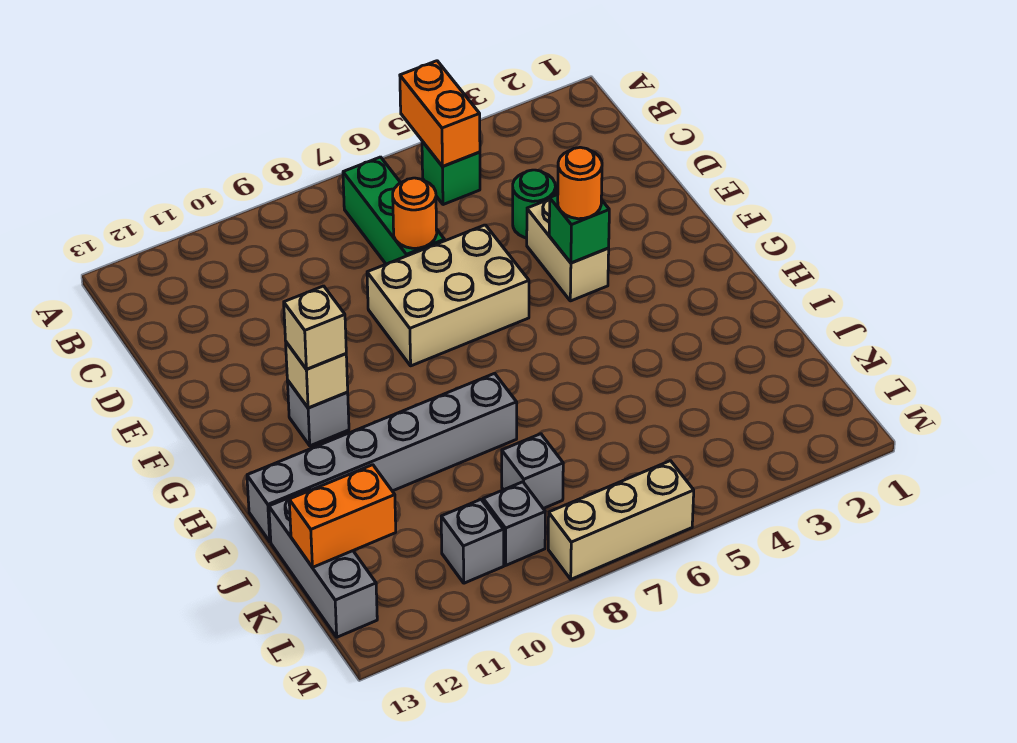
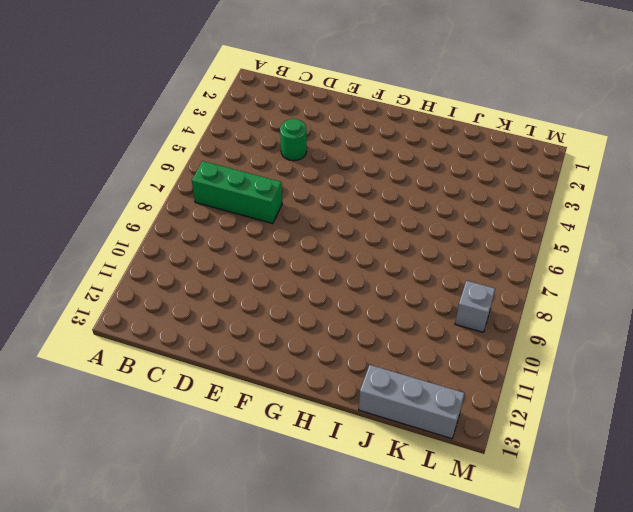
none -> green brick B5 level 1
none -> tan brick E4:F4 level 1
none -> tan brick E6:F8 level 1

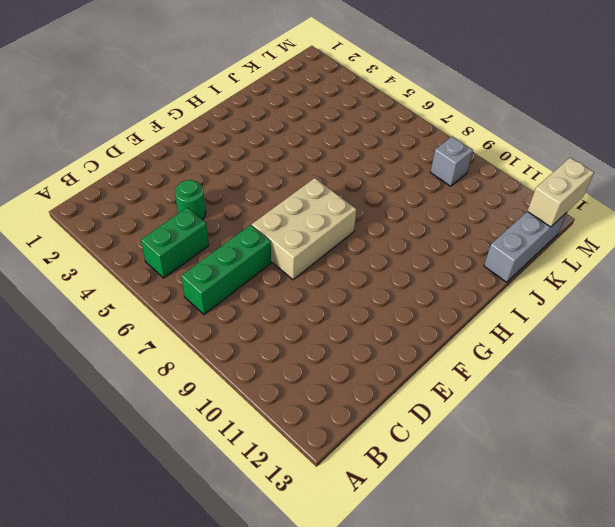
green brick B5:C5 level 1 -> green brick B5 level 1
tan brick E7:G8 level 1 -> tan brick E6:F8 level 1
tan brick L13:M13 level 2 -> tan brick E4:F4 level 1
none -> grey brick G11 level 1
none -> grey brick I8:I13 level 1
none -> grey brick K8 level 1

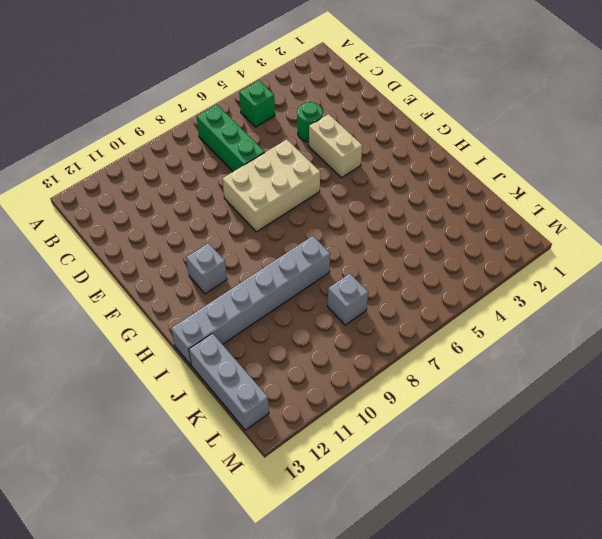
none -> grey brick L9 level 1
none -> grey brick L10 level 1
none -> tan brick M6:M8 level 1

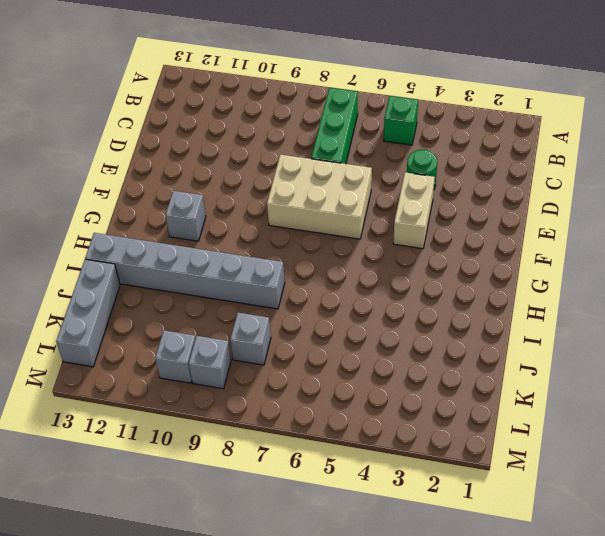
none -> tan brick M6:M8 level 1
none -> orange brick A5:B5 level 2
none -> orange round brick D7 level 2

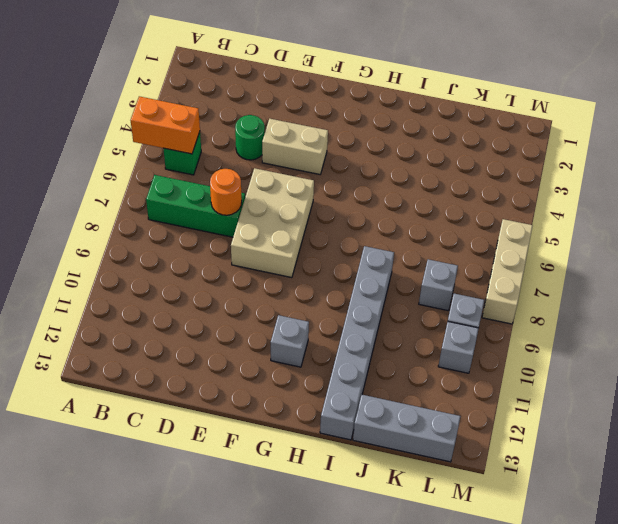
none -> green brick F4 level 2
none -> tan brick G11 level 2
none -> orange brick K12:K13 level 2

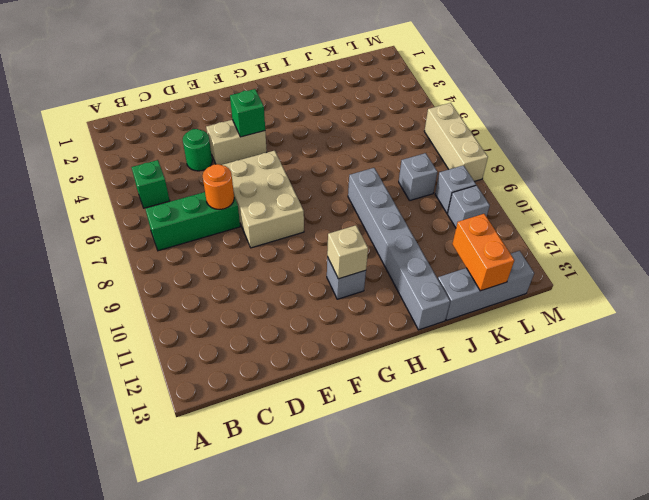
none -> orange brick A5:B5 level 2
none -> orange round brick F4 level 3
none -> tan brick G11 level 3

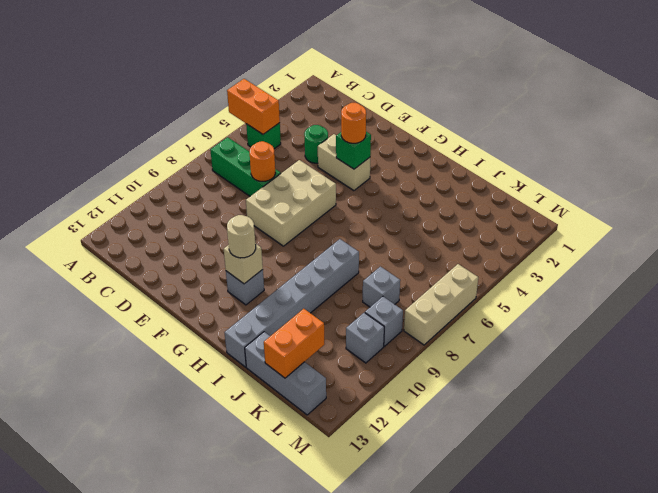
tan round brick G11 level 3 -> tan brick G11 level 3

